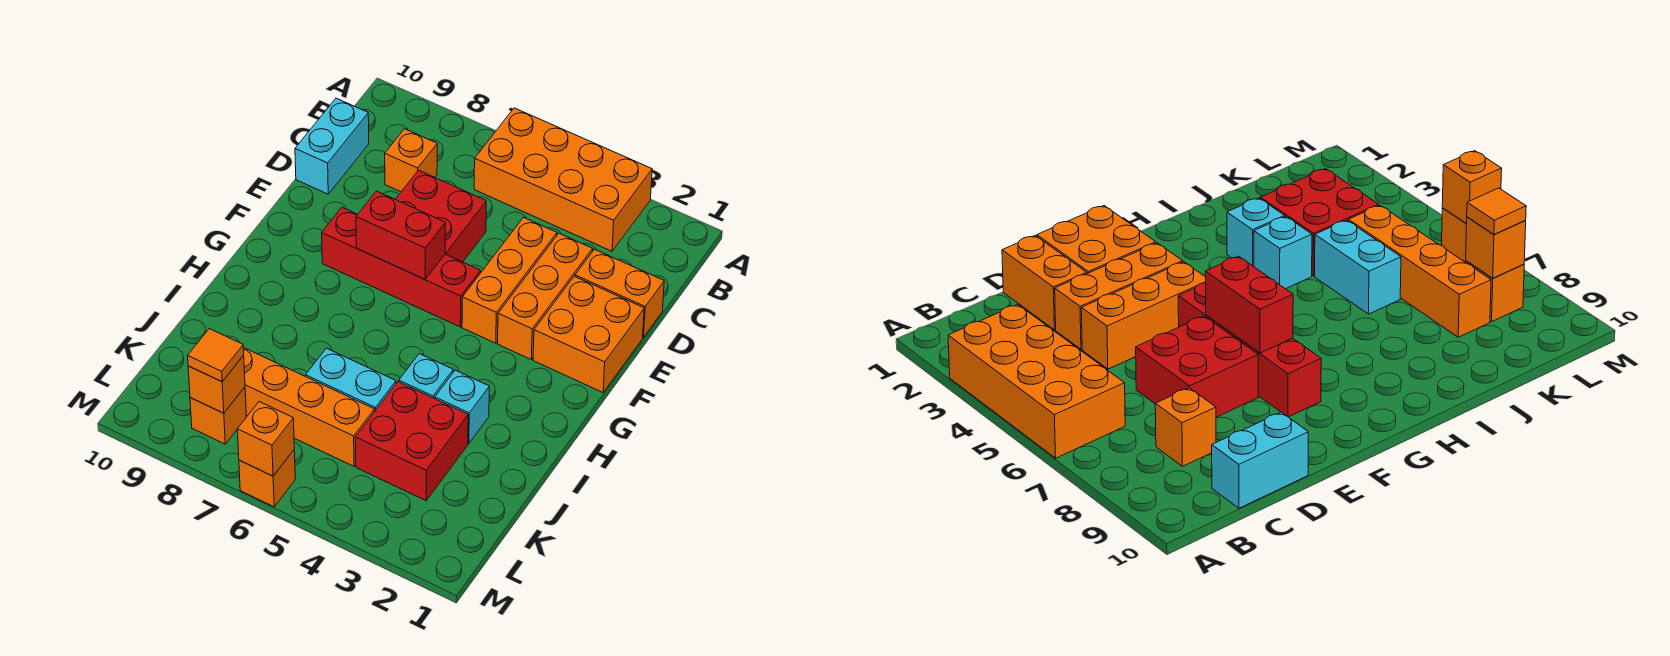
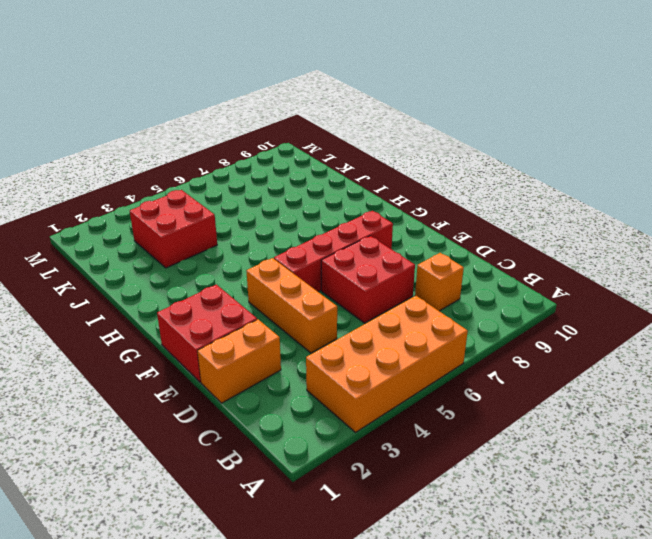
red brick E1:F2 level 1 -> orange brick E1:F2 level 1
none -> cyan brick C10:D10 level 1
none -> orange brick D3:F3 level 1
none -> cyan brick I3 level 1

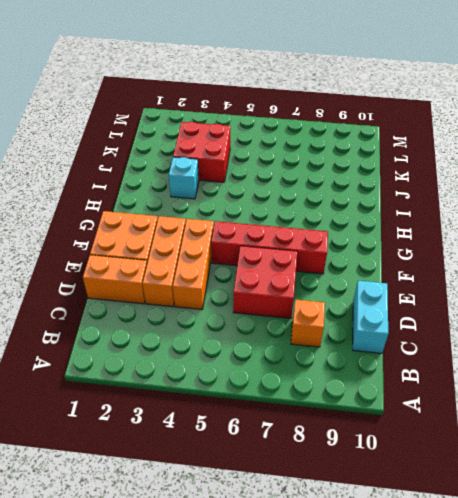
none -> orange brick A3:B6 level 1
none -> cyan brick I4 level 1
none -> cyan brick J5:J6 level 1

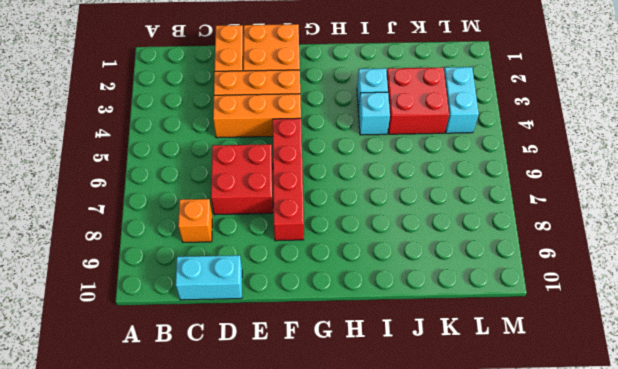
cyan brick L3:L4 level 1 -> cyan brick J5:J6 level 1
none -> orange brick A3:B6 level 1
none -> orange brick K5:K8 level 1
none -> orange brick L8 level 1

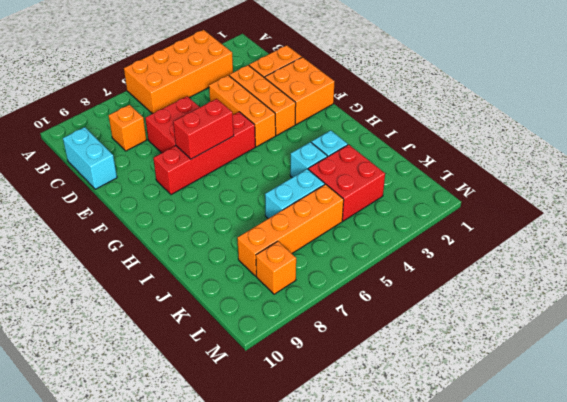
none -> orange brick M6 level 1
none -> orange brick L8 level 2
none -> orange brick M6 level 2

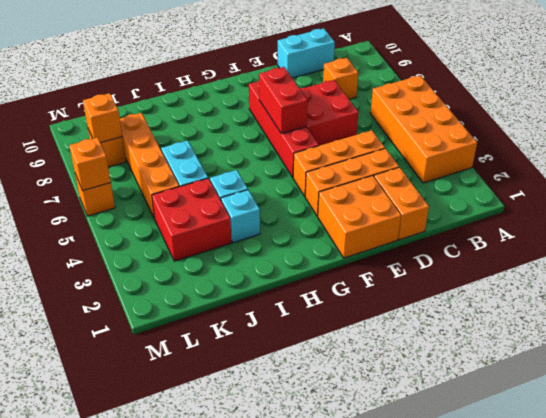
none -> orange tile L8 level 3

